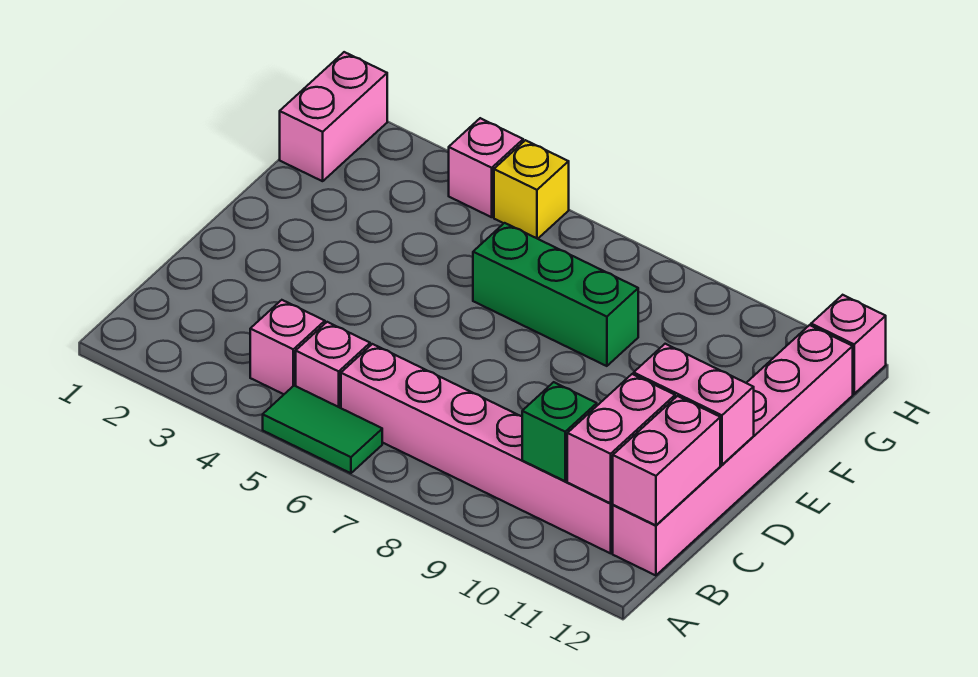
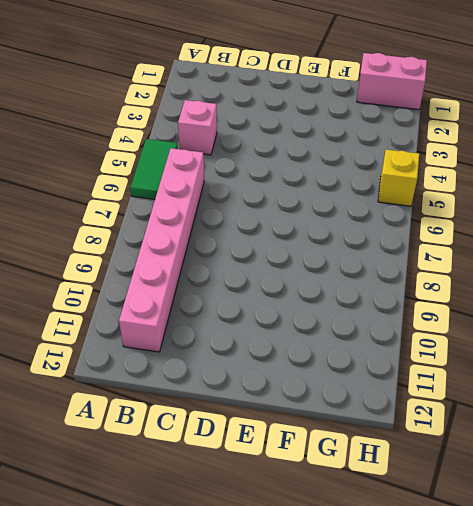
none -> pink brick B5 level 1
none -> pink brick B12:G12 level 1
none -> green brick F6:F8 level 1

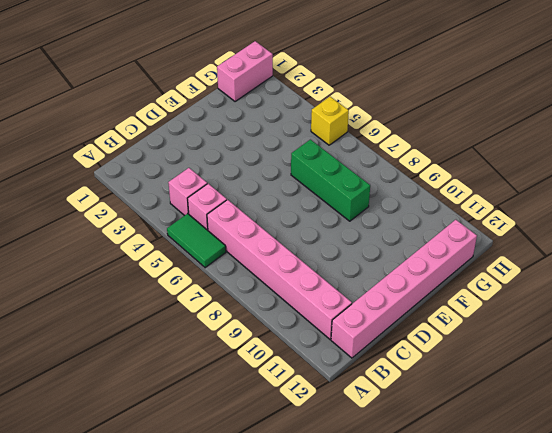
none -> pink brick H4 level 1
none -> pink brick H12 level 1
none -> green brick B10 level 2

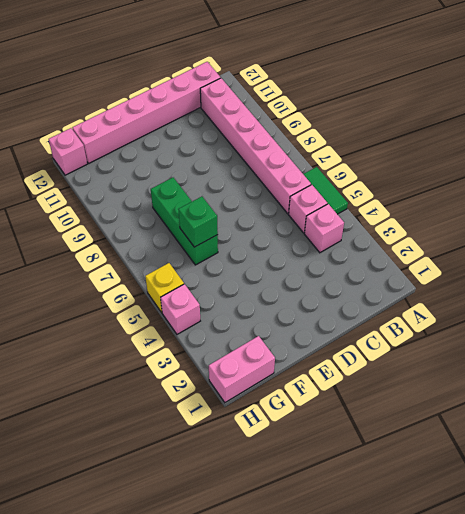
green brick F6 level 2 -> green brick B10 level 2
none -> pink brick B11:C11 level 2
none -> pink brick B12:C12 level 2
none -> pink brick D11:D12 level 2

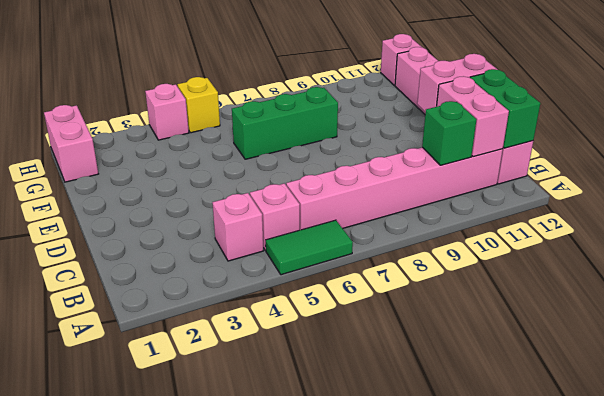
green brick B12:C12 level 2 -> pink brick B12:C12 level 2

